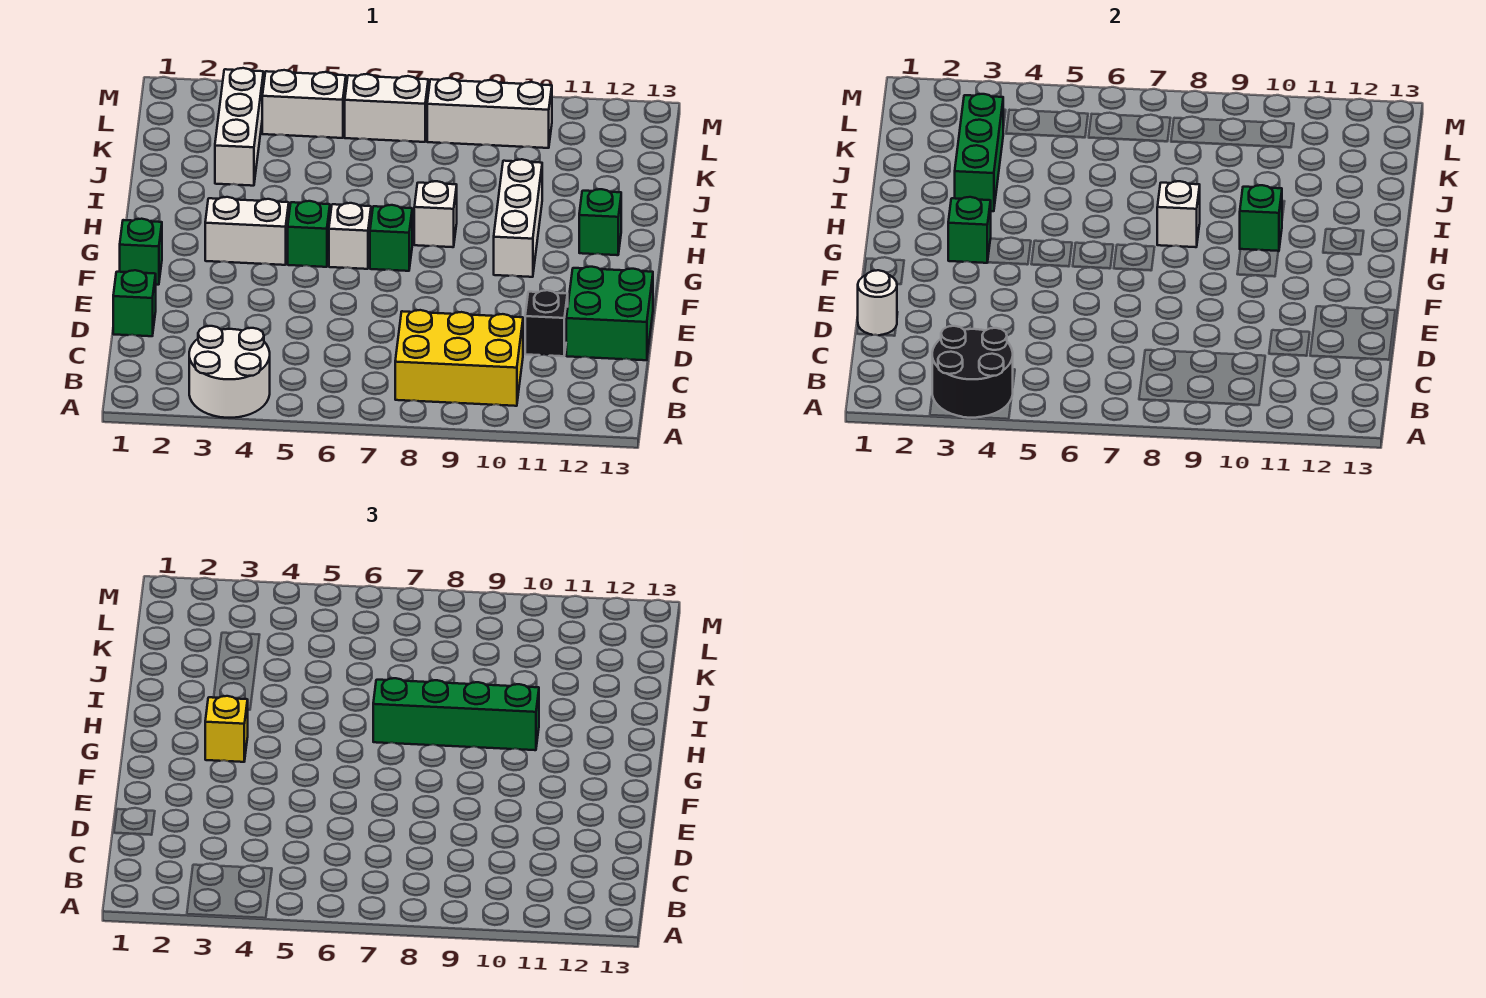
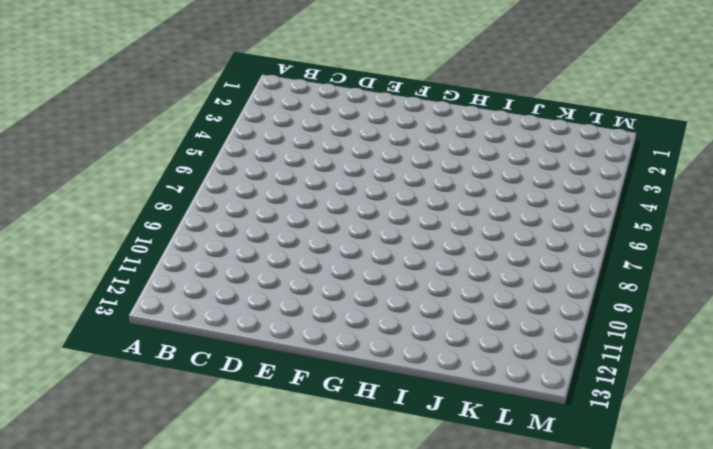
none -> white round brick A3:B4 level 1
none -> yellow brick B8:C10 level 1
none -> green brick D1 level 1

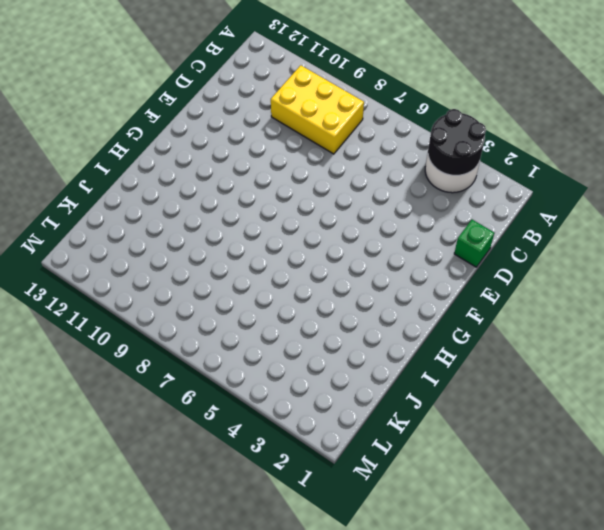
none -> black brick D11 level 1
none -> green brick D12:E13 level 1
none -> green brick F1 level 1

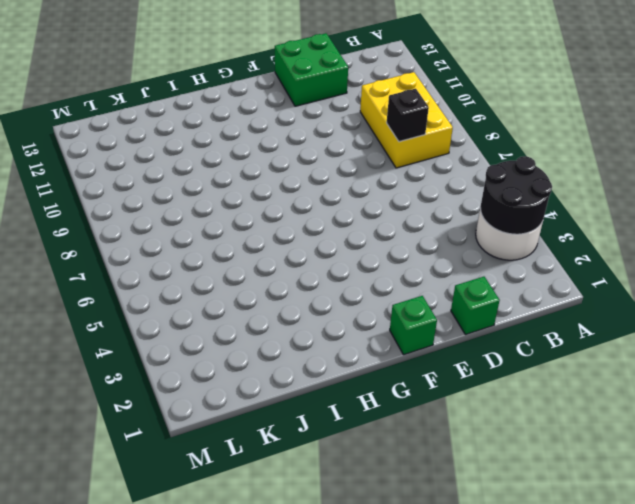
black brick C8 level 2 -> black brick D11 level 1
none -> white brick G3:G4 level 1
none -> green brick G5 level 1
none -> white brick G6 level 1

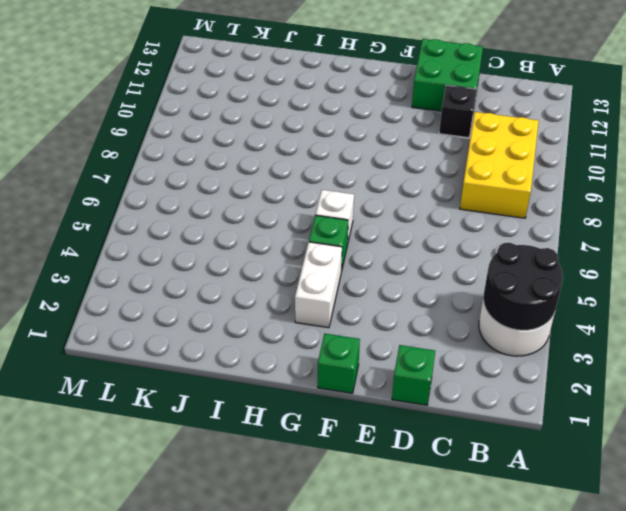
none -> green brick G7 level 1
none -> white brick G10:I10 level 1
none -> white brick H8 level 1

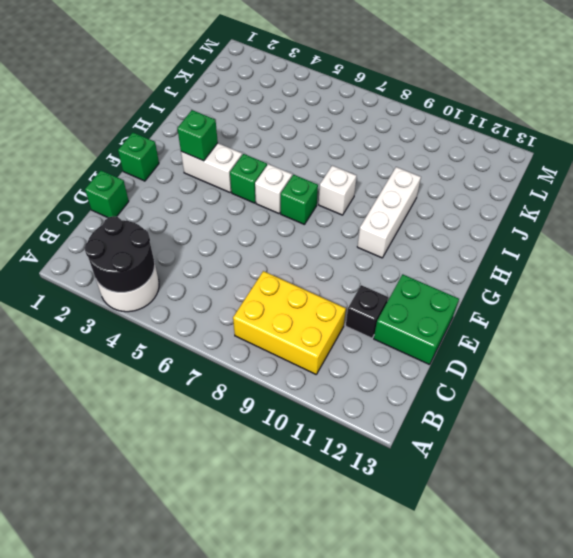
none -> green brick H12 level 1
none -> white brick J3:L3 level 1
none -> white brick L4:L5 level 1

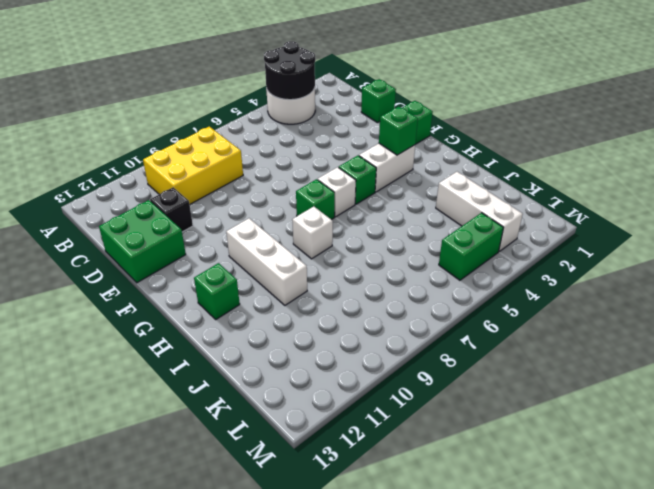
green brick L4:L5 level 1 -> white brick L4:L5 level 1
none -> white brick L6:L7 level 1
none -> white brick L8:L10 level 1
none -> white round brick D1 level 2

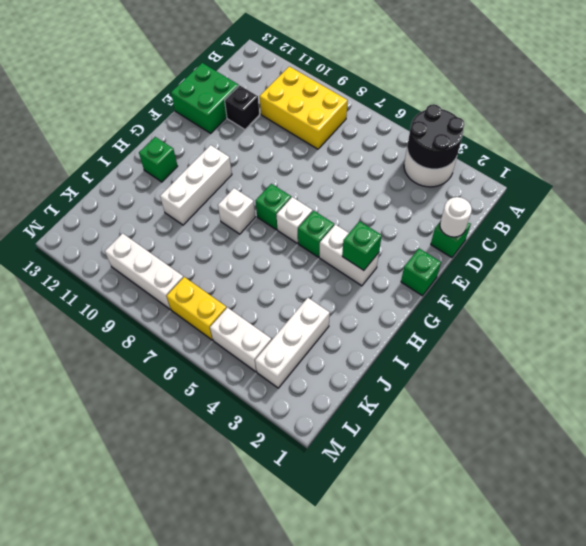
yellow brick L6:L7 level 1 -> white brick L6:L7 level 1
none -> white brick H8 level 2
none -> green brick H10 level 2
none -> green brick I3:K3 level 2

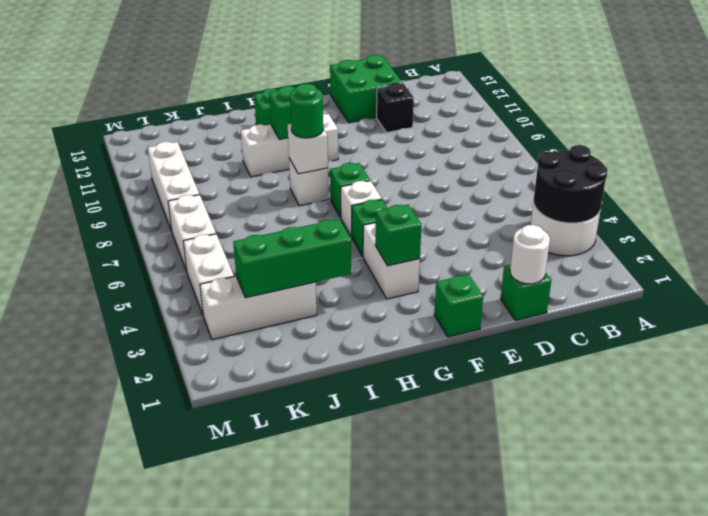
green round brick H8 level 3 -> green brick H7:H10 level 3
none -> yellow brick B8:C10 level 1
none -> yellow brick G3 level 3

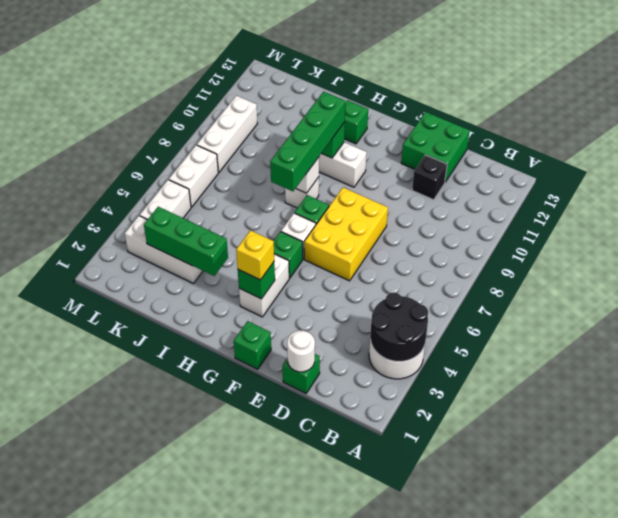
yellow brick E6:F8 level 1 -> yellow brick B8:C10 level 1

